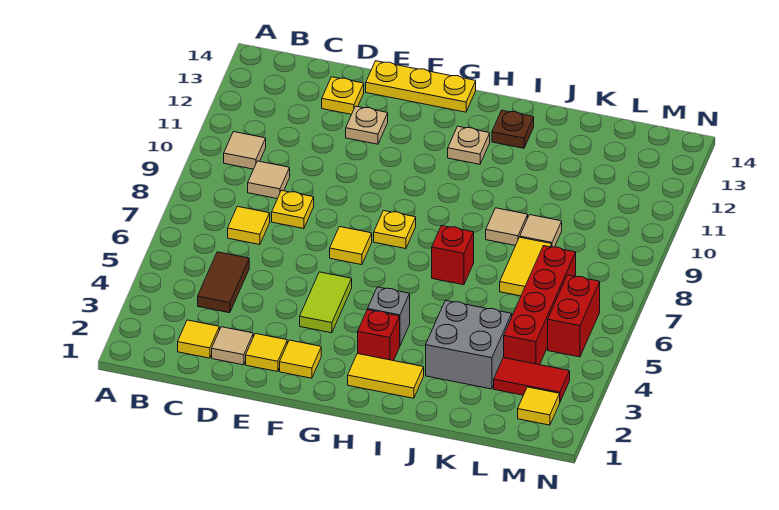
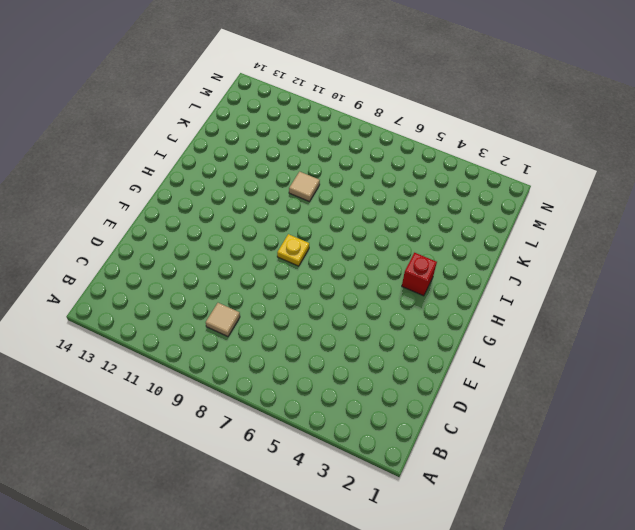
none -> tan tile B10 level 1
none -> yellow tile C2 level 1
none -> brown tile C4:C5 level 1

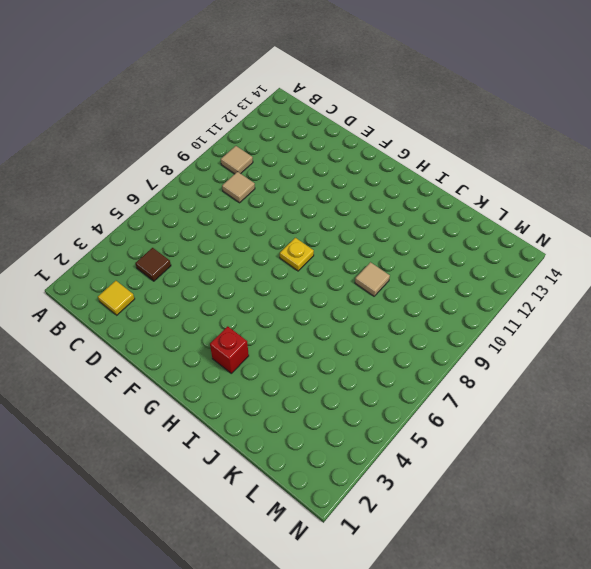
brown tile C4 level 1 -> brown tile C4:C5 level 1
none -> yellow tile C7 level 1
none -> tan tile D2 level 1
none -> yellow plate D8 level 1

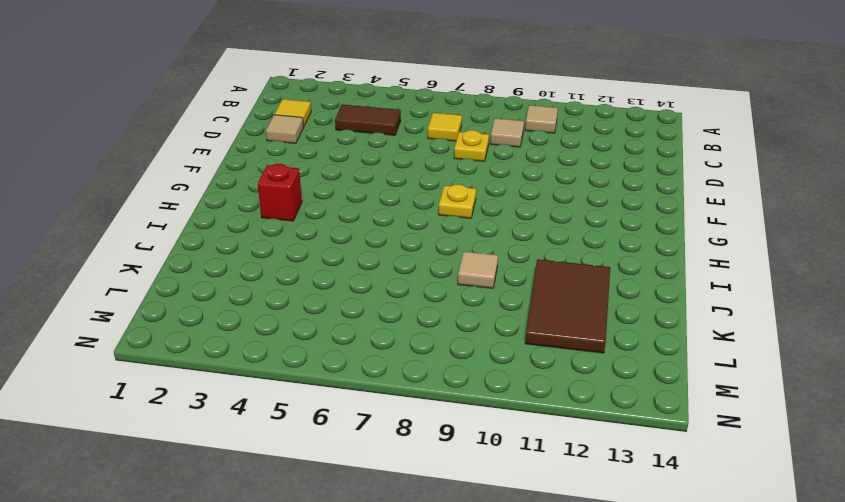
brown tile J11:L12 level 1 -> none
none -> yellow plate D13 level 1
none -> yellow tile E2 level 1
none -> tan plate E12 level 1

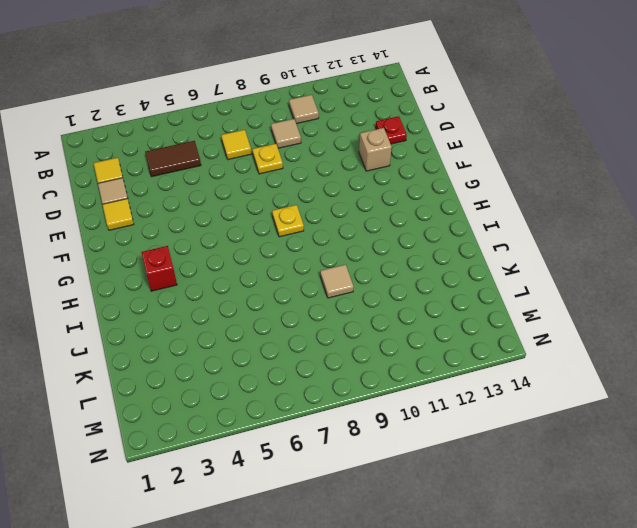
red plate D13 level 1 -> yellow plate D13 level 1
tan brick E12 level 1 -> tan plate E12 level 1
none -> yellow plate E14:G14 level 1
none -> yellow tile F2 level 1
none -> lime tile F4:F5 level 1

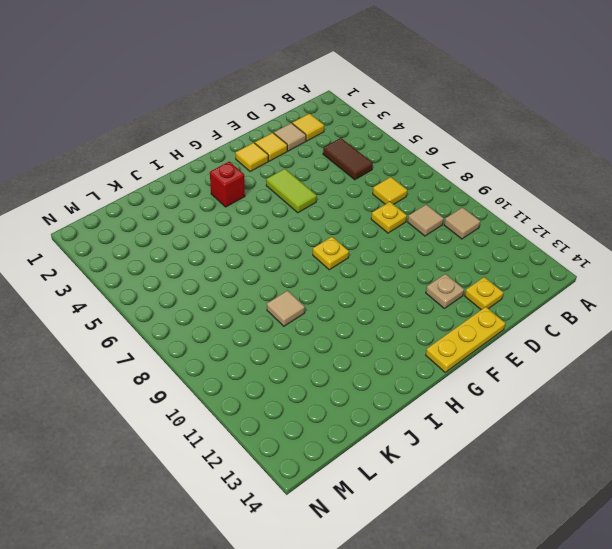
none -> yellow tile F7 level 1
none -> yellow tile H2:I2 level 1
none -> grey brick H4 level 1

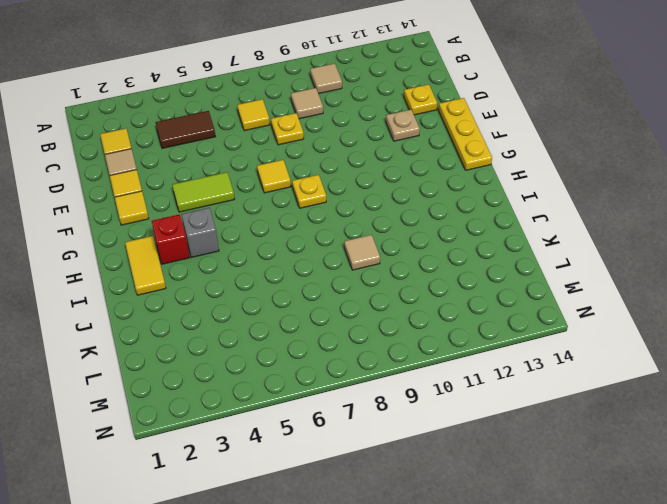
none -> tan plate H12 level 1
none -> red brick I7 level 1
none -> brown plate I13 level 1

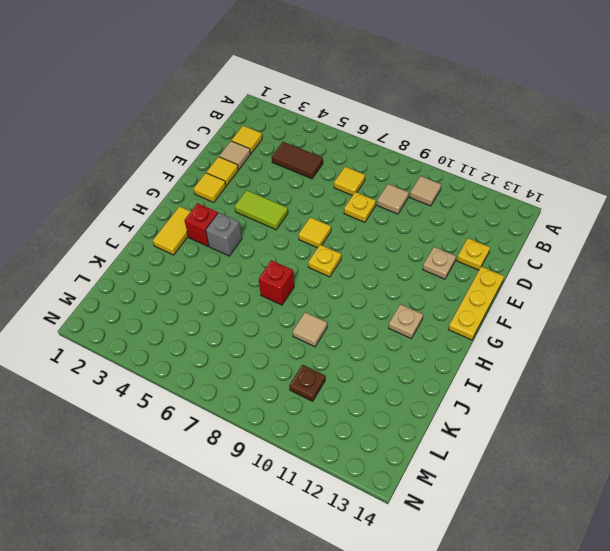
brown plate L10 level 1 -> brown plate I13 level 1
none -> grey brick J3:K4 level 1
none -> yellow tile K7:K8 level 1
none -> tan tile K9 level 1

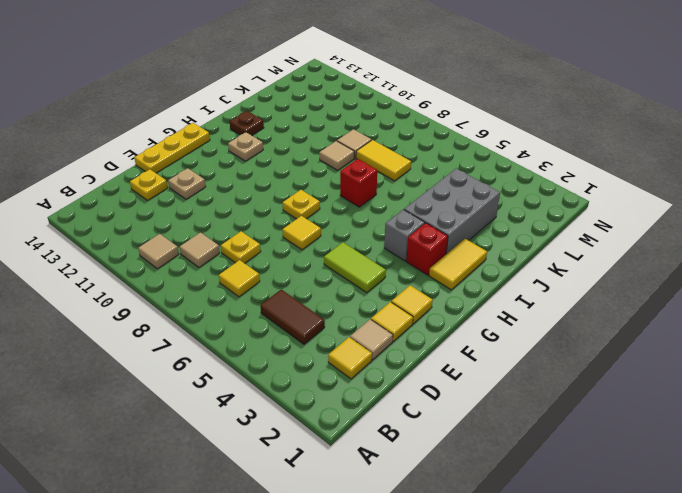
grey brick I3:K4 level 1 -> grey brick J3:K4 level 1
none -> red tile L3:M3 level 1
none -> red brick L4:L7 level 1
none -> yellow tile M2 level 1

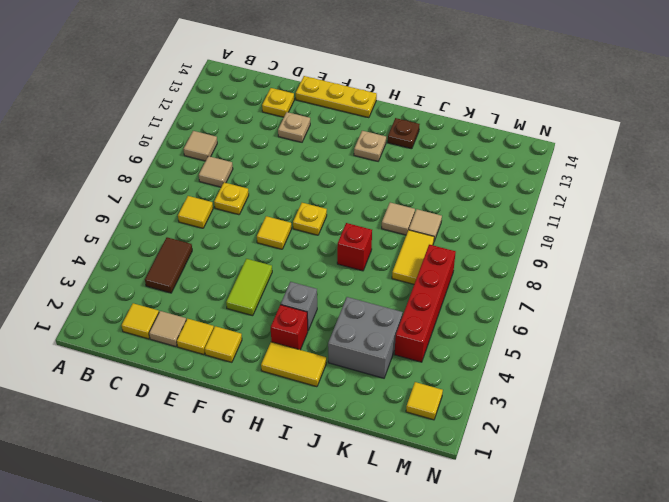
none -> red tile L3:M3 level 1
none -> red brick M5:M6 level 1

